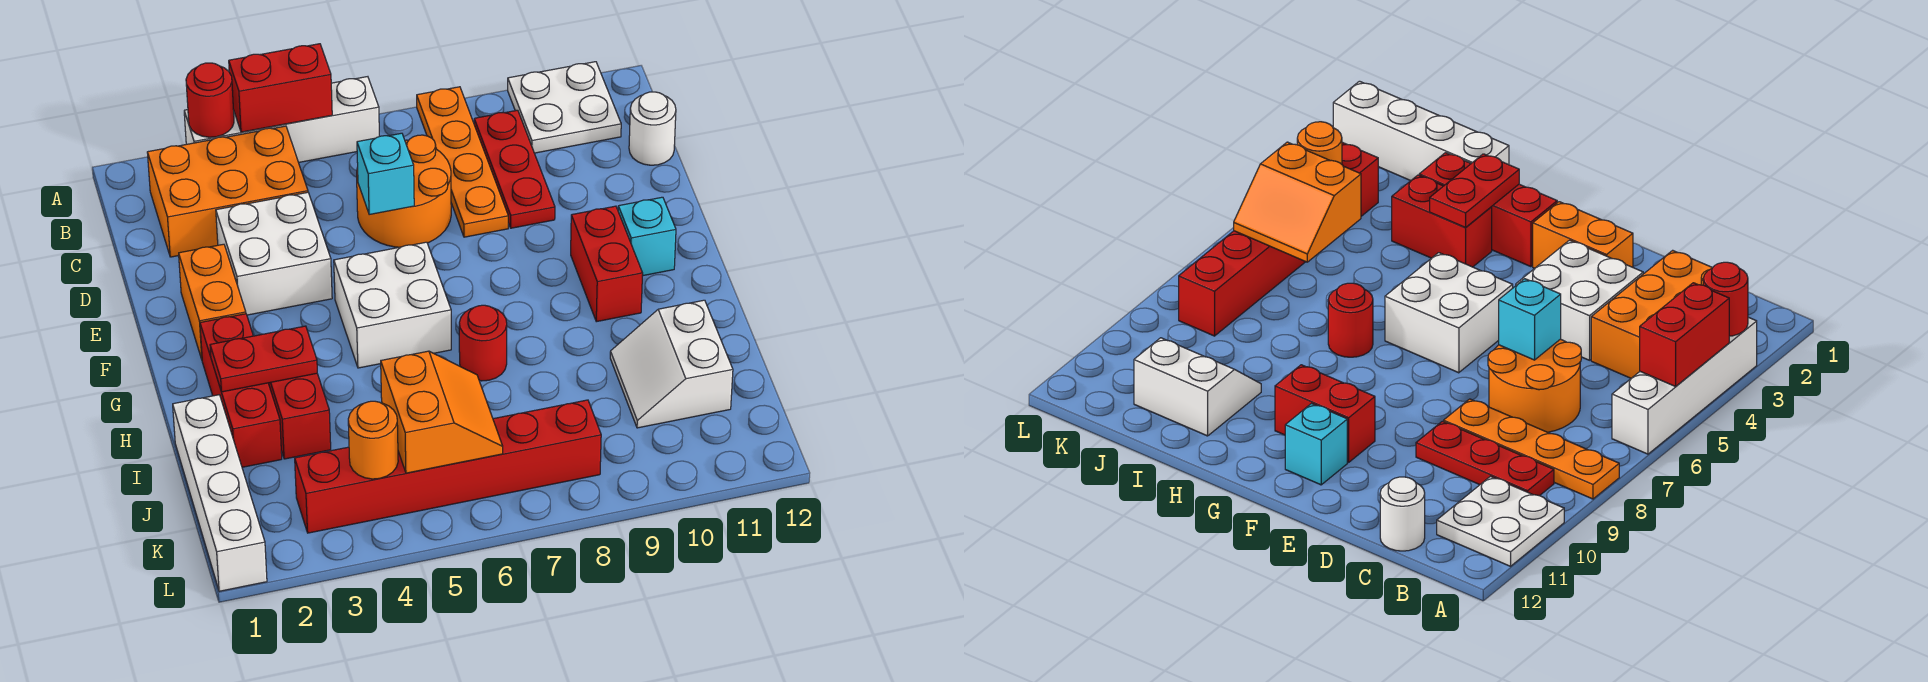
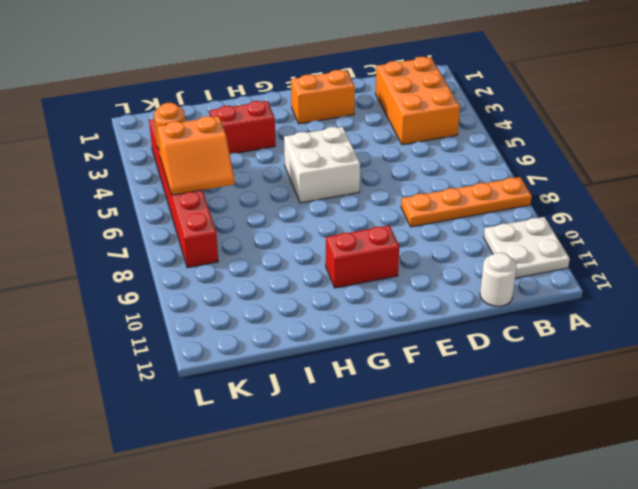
none -> white brick A3:A6 level 1
none -> red plate B9:D9 level 1
none -> orange round brick C6:D7 level 1

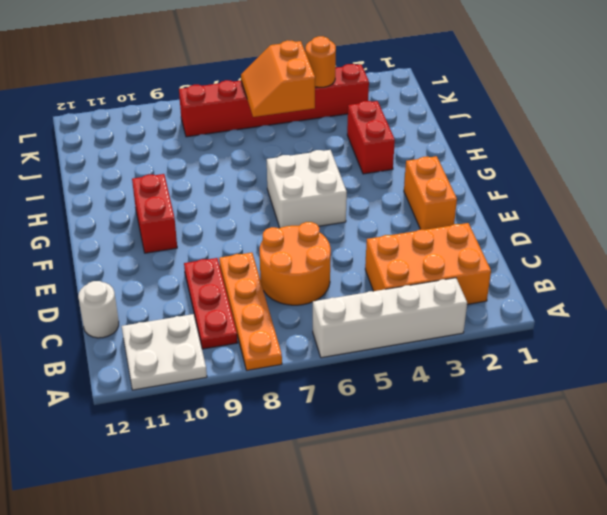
none -> white brick D3:E4 level 1
none -> cyan brick F11 level 1
none -> red brick G2:I2 level 1

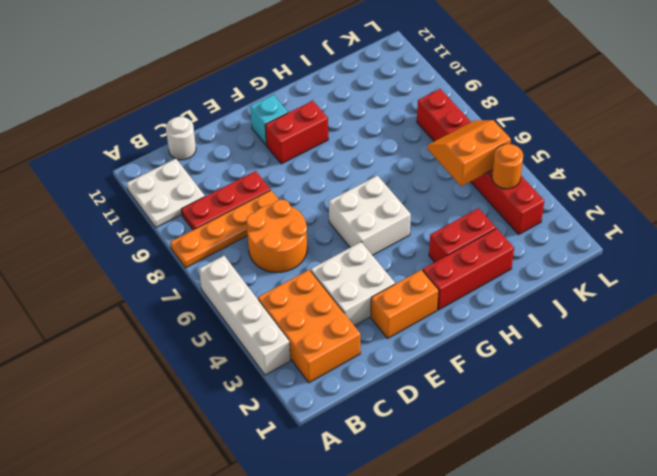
none -> red round brick H7 level 1
none -> white brick I1:L1 level 1
none -> white slope I10:J11 level 1 top 11

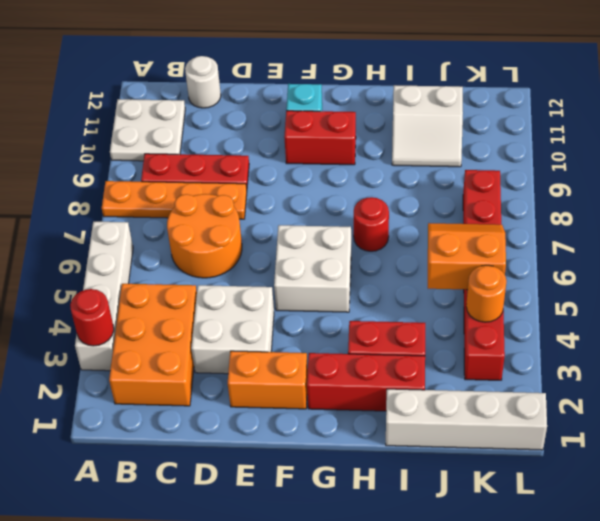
none -> red brick A4:A5 level 2
none -> cyan brick D6 level 2
none -> red plate H2:H3 level 2

